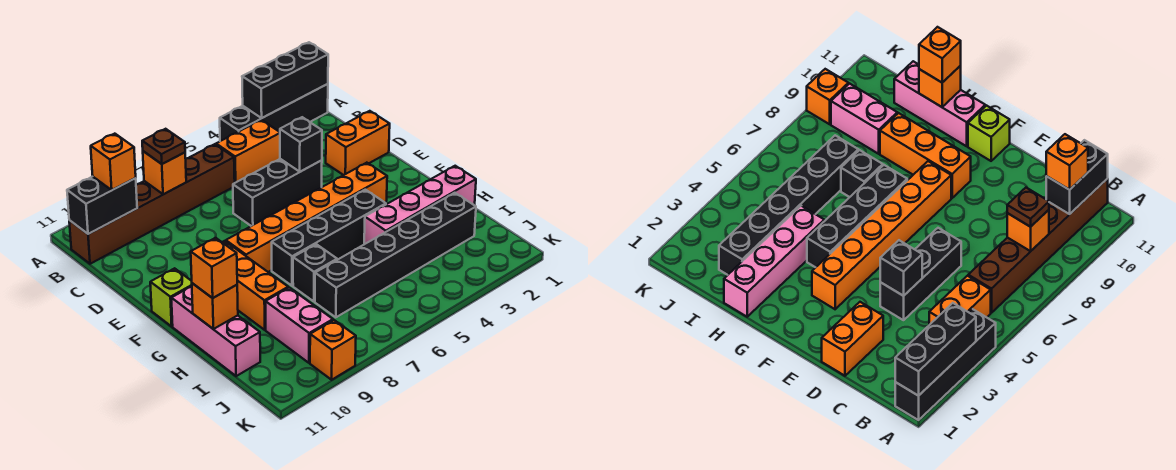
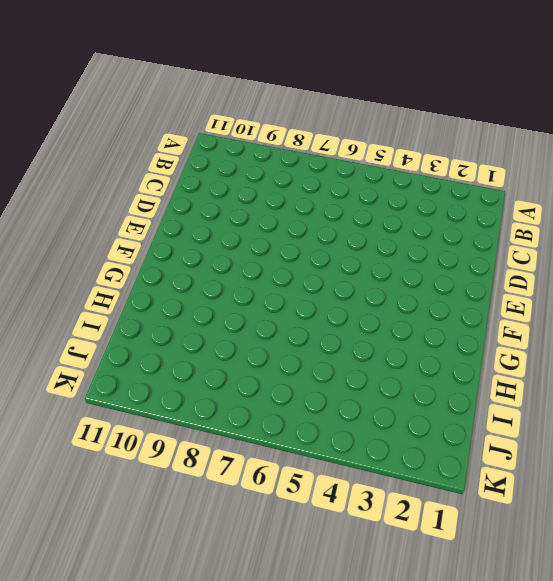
none -> black brick A1:A4 level 1
none -> orange brick B4:B5 level 1
none -> brown brick B6:B11 level 1

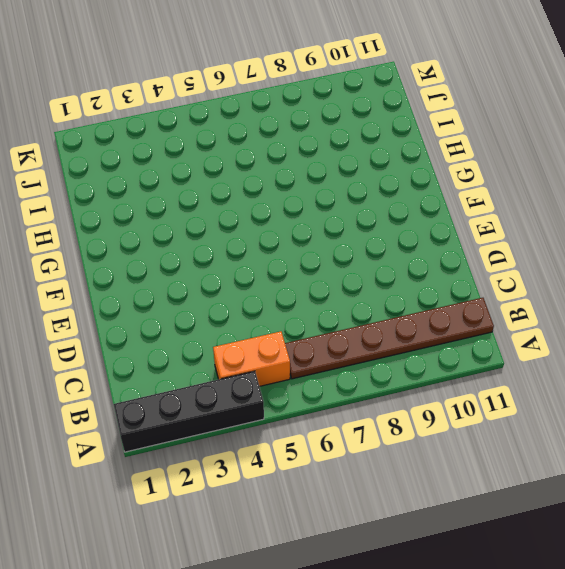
brown plate B6:B11 level 1 -> brown brick B6:B11 level 1
none -> orange brick D1:D2 level 1
none -> black brick D4:D6 level 1
none -> orange brick F3:F8 level 1

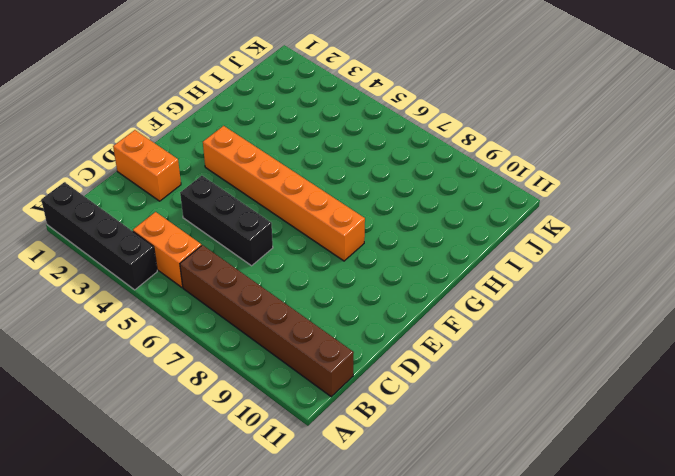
none -> orange brick F9:H9 level 1
none -> lime brick F11 level 1
none -> black brick G4:G7 level 1

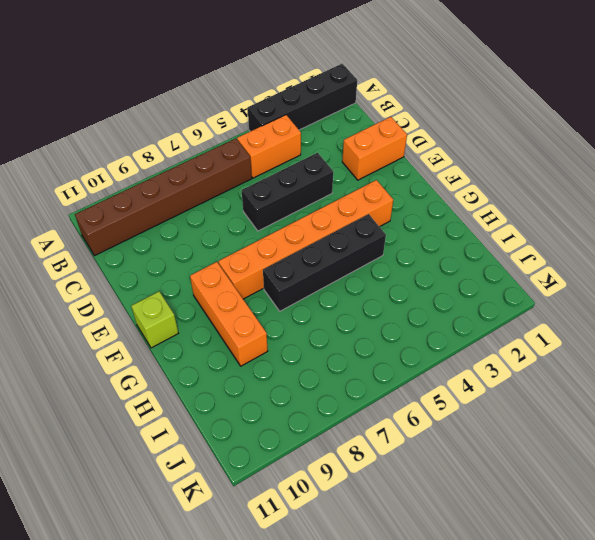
none -> pink brick G11:I11 level 1
none -> pink brick H1:H4 level 1
none -> black brick H7 level 1

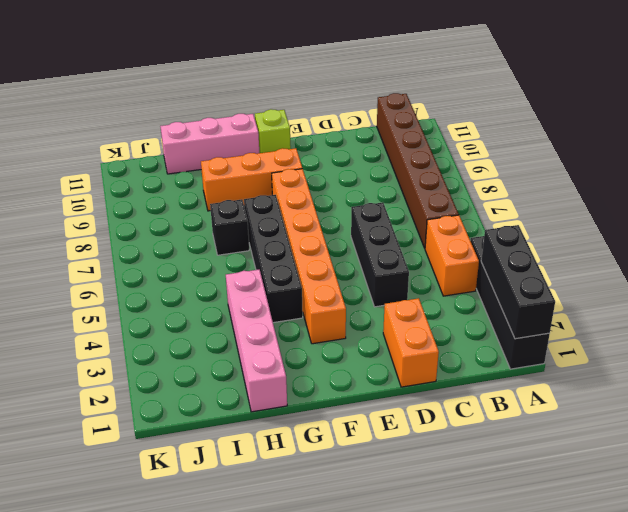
none -> black brick I2:I7 level 1
none -> pink brick I9:J9 level 1
none -> orange brick K9 level 1

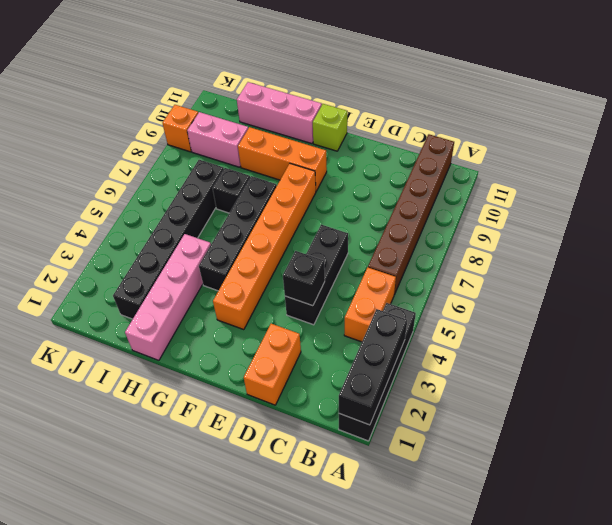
none -> orange brick B8 level 2
none -> black brick B10:B11 level 2
none -> orange brick H11 level 2

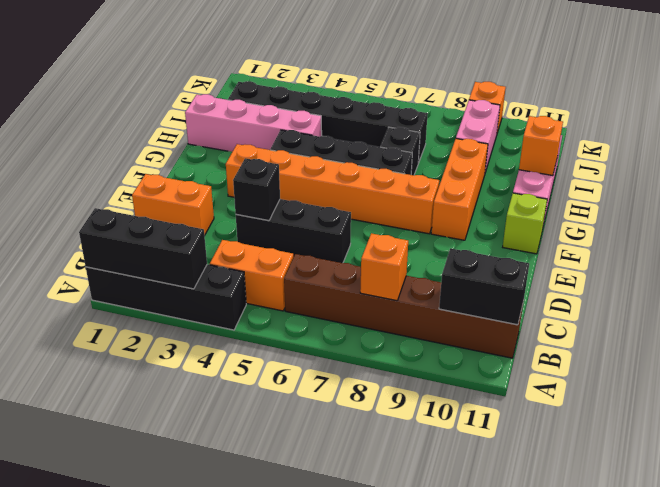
none -> brown plate B8 level 3
none -> orange brick B10 level 3
none -> orange brick H11 level 3

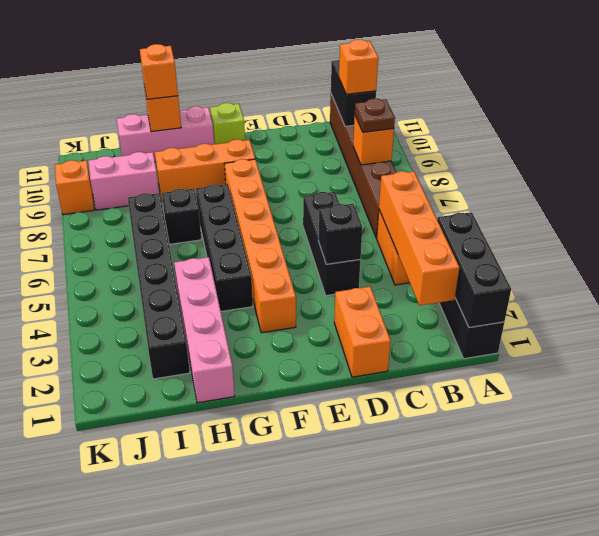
orange brick B2:B5 level 2 -> none

